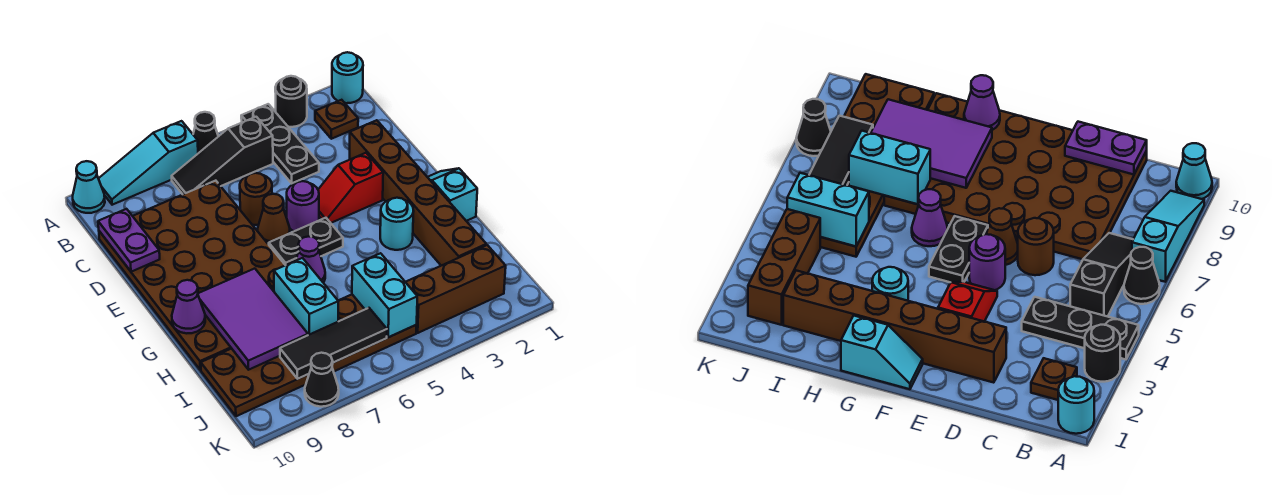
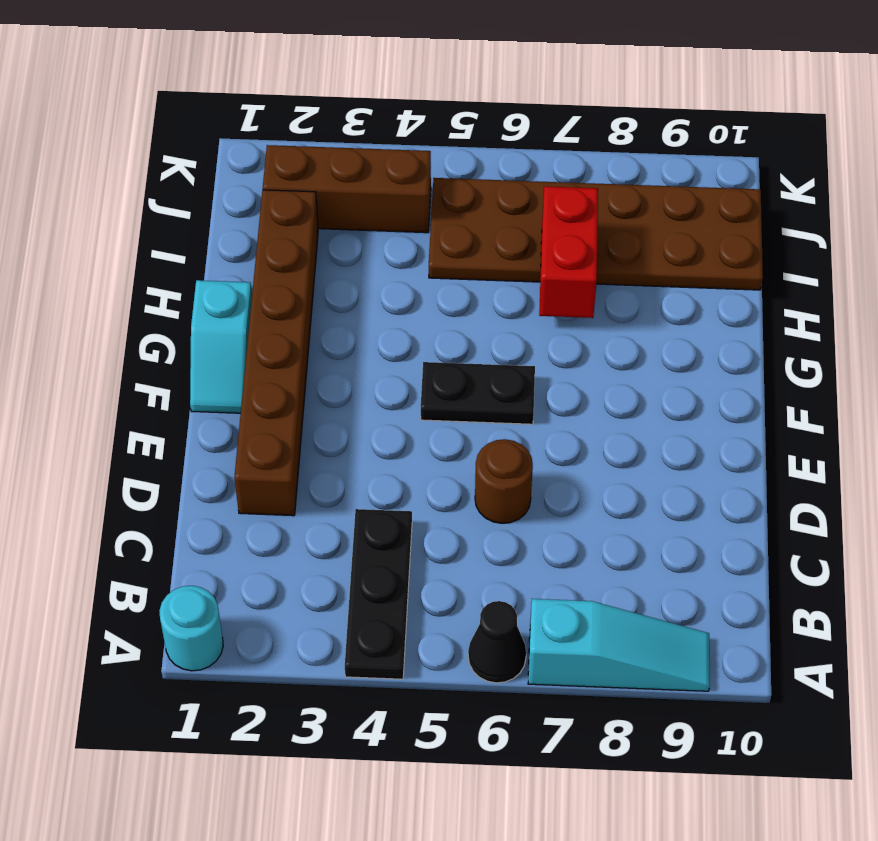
red brick H7:I7 level 2 -> cyan brick H7:I7 level 2
none -> black round brick A3 level 1
none -> cyan cone A10 level 1
none -> brown plate B2 level 1

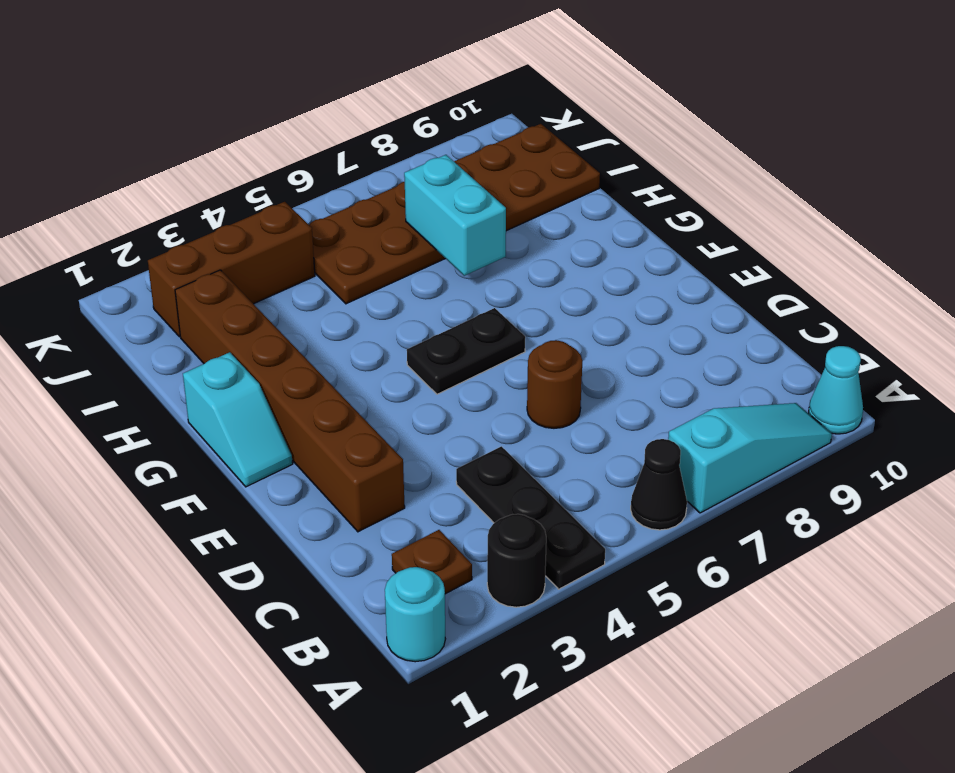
none -> black slope B5:B7 level 1 top 5
none -> brown plate C7:H10 level 1
none -> red slope E3:E4 level 1 top 3

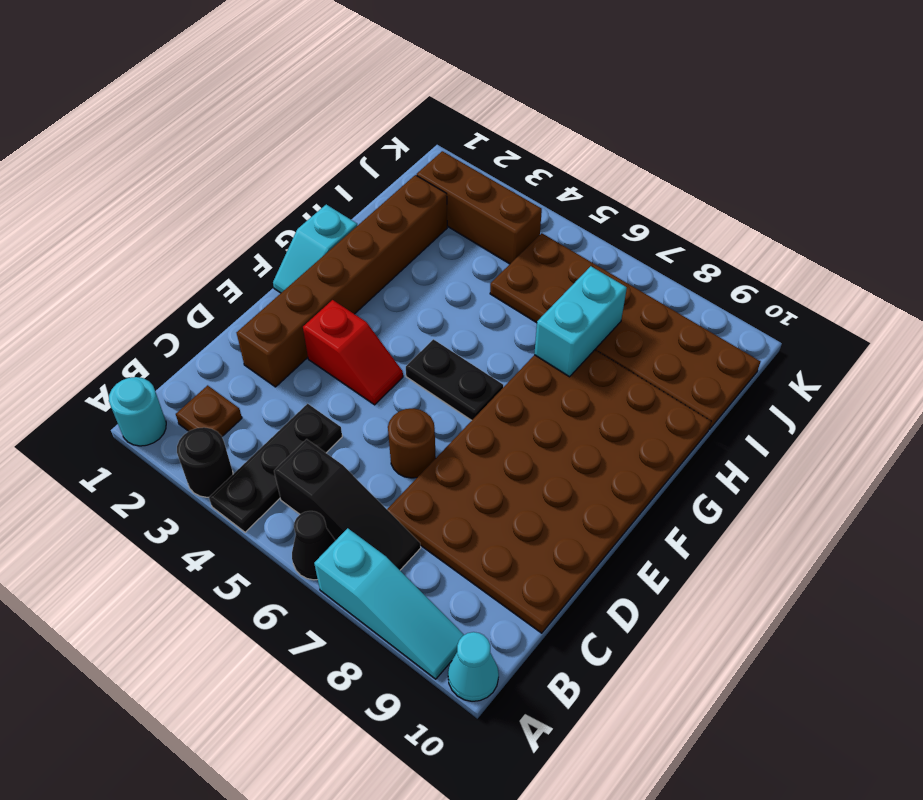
none -> purple round brick E5 level 1
none -> brown cone E6 level 1
none -> cyan round brick G3 level 1

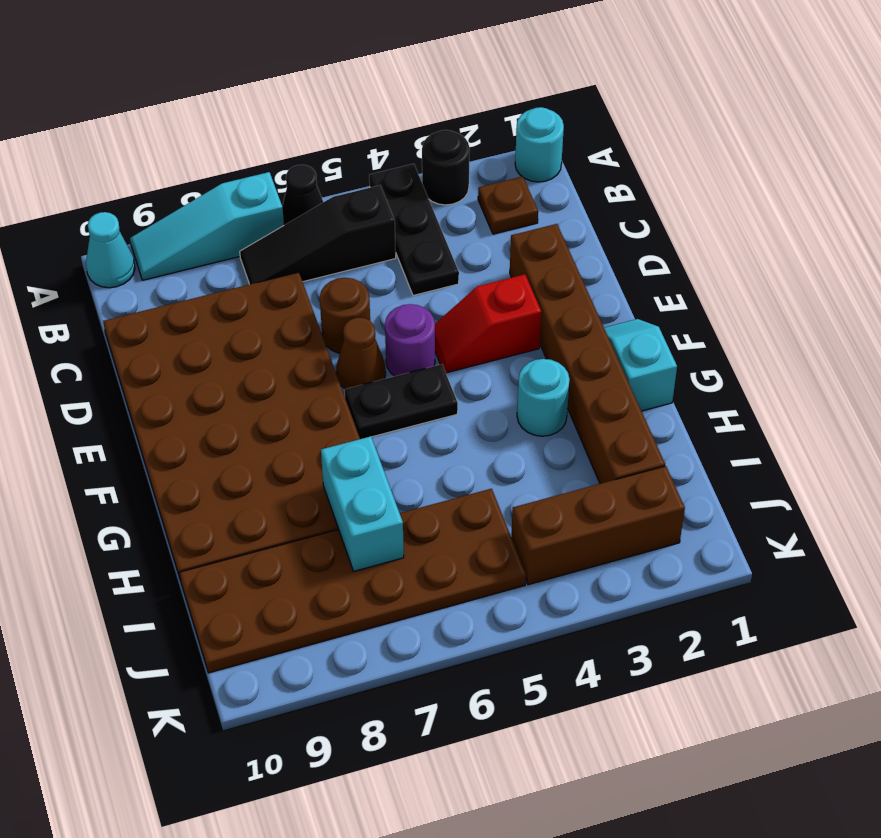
none -> purple cone G6 level 1
none -> black cone K8 level 1
none -> purple plate C10:D10 level 2

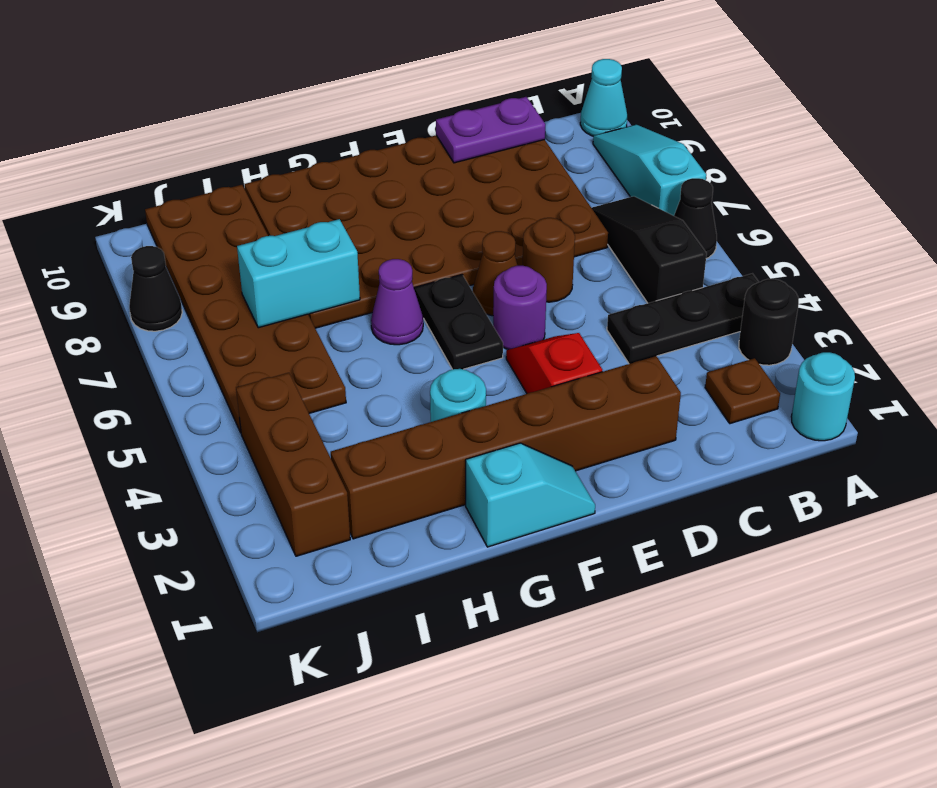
none -> purple tile G8:I9 level 2
none -> purple cone G10 level 2
none -> cyan brick I5:J5 level 2

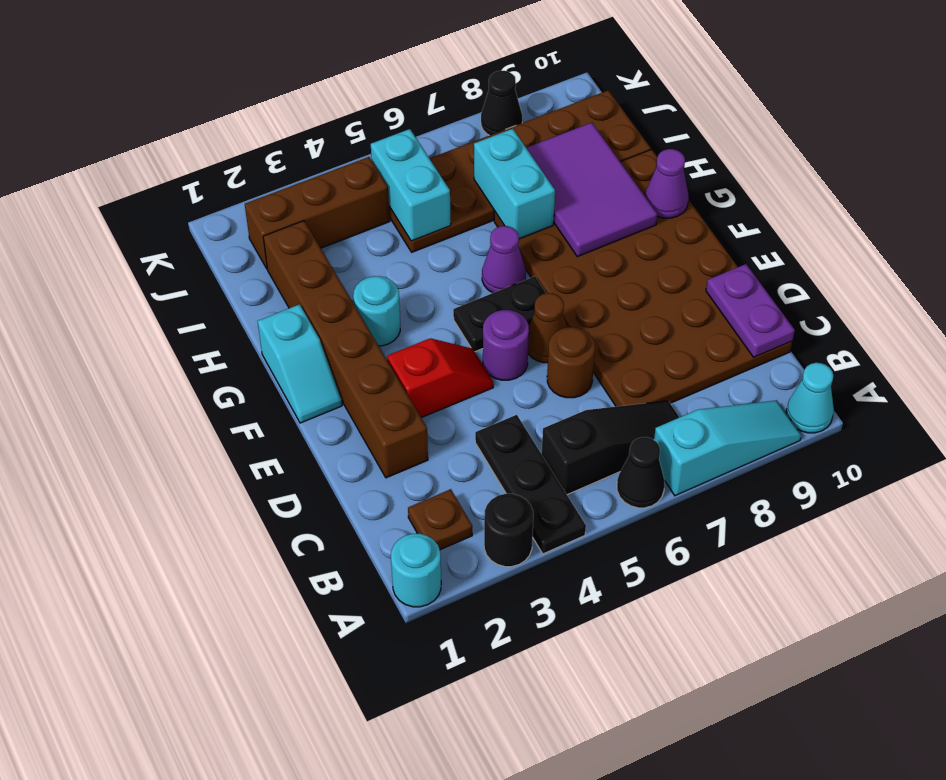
none -> black tile J6:J8 level 2

